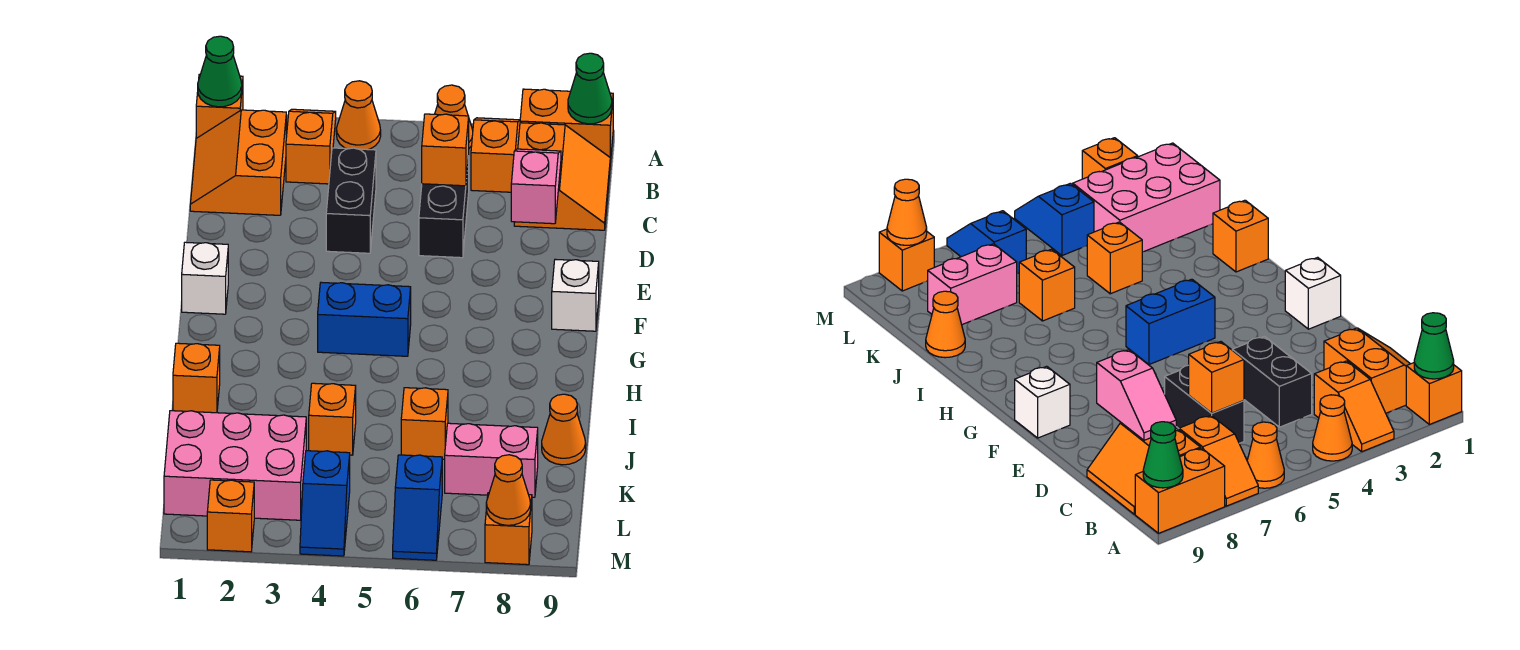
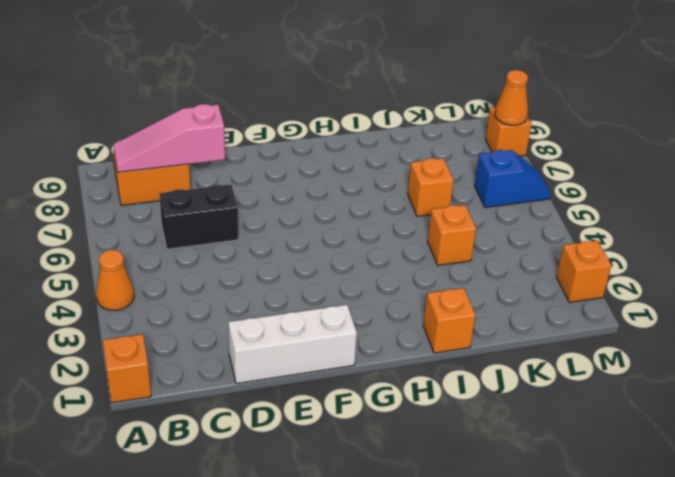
pink slope B8:D8 level 2 top D -> pink slope C8:D8 level 2 top D
white brick D1:F1 level 1 -> white brick F1 level 1
none -> orange slope A3:B3 level 1 top B
none -> orange cone A6 level 1
none -> orange slope A7:B7 level 1 top B

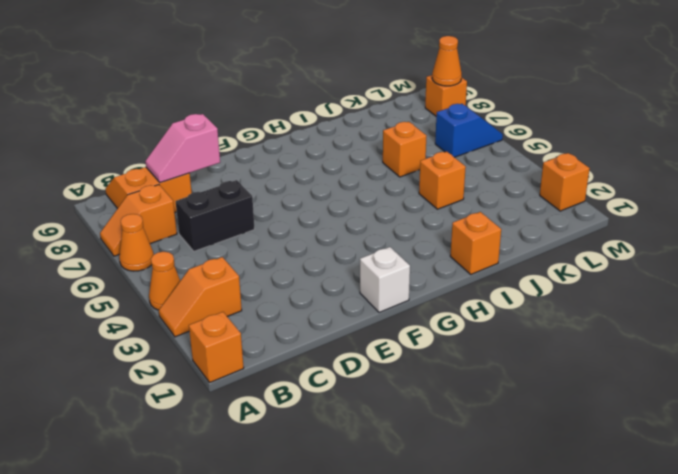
none -> orange brick A8:A9 level 1
none -> orange slope B1:C2 level 1 top 2
none -> black brick C4:D4 level 1

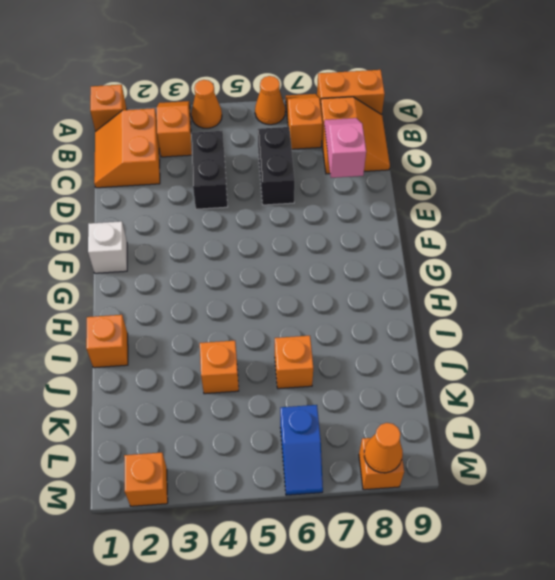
none -> white brick F9 level 1
none -> blue brick G4:G5 level 1
none -> orange cone J9 level 1

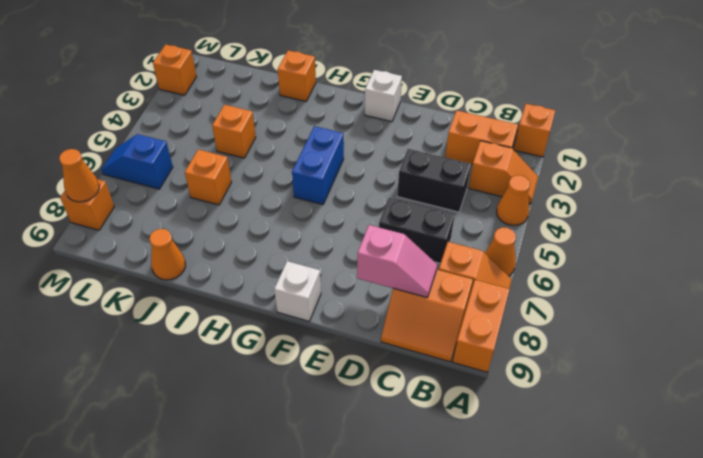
none -> pink brick K1:L3 level 1
none -> pink brick K7:K8 level 1
none -> blue slope L4:M4 level 1 top L

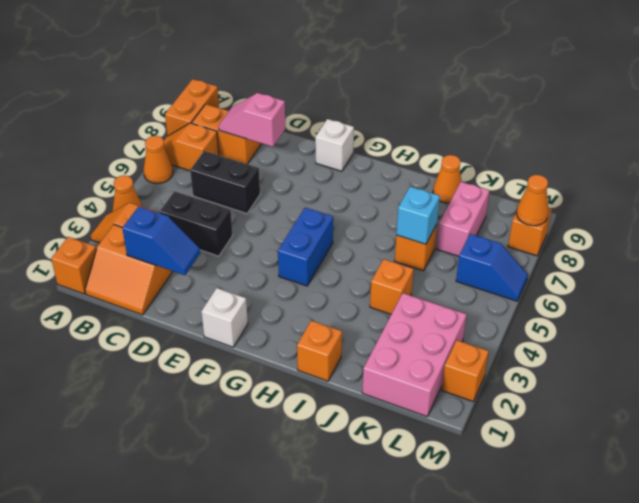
blue slope C2:D2 level 2 top C -> blue slope L4:M4 level 1 top L
cyan brick J6 level 2 -> none
none -> green cone A1 level 2
none -> green cone A9 level 2
none -> orange brick C6 level 2

